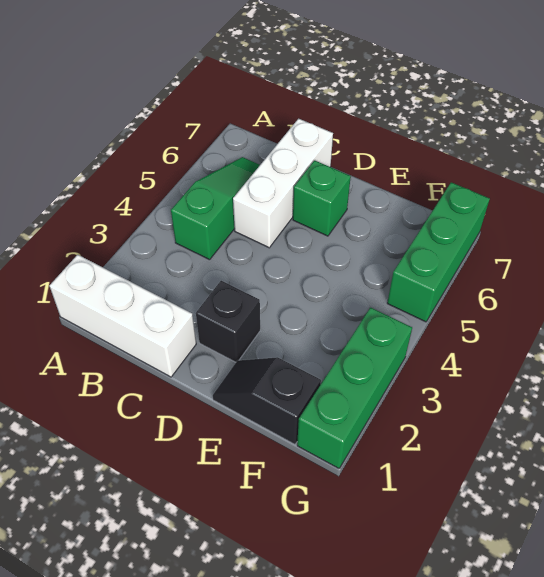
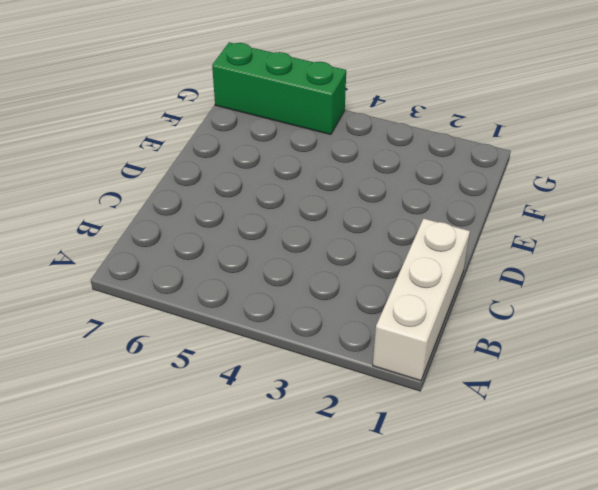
none -> green slope B4:B6 level 1 top 4
none -> white brick C5:C7 level 1

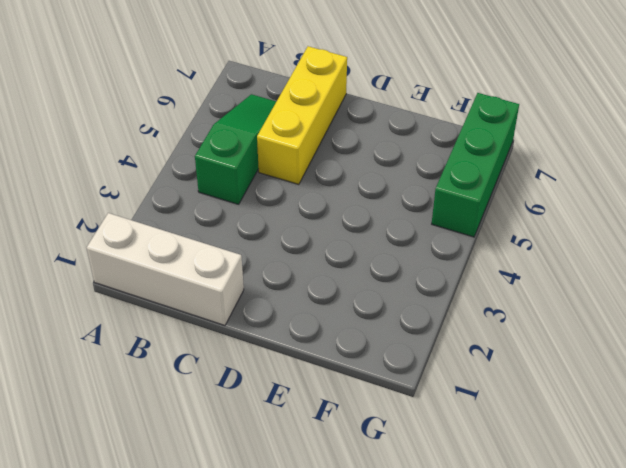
yellow brick C5:C7 level 1 -> white brick C5:C7 level 1
none -> black brick D2 level 1
none -> green brick D6 level 1

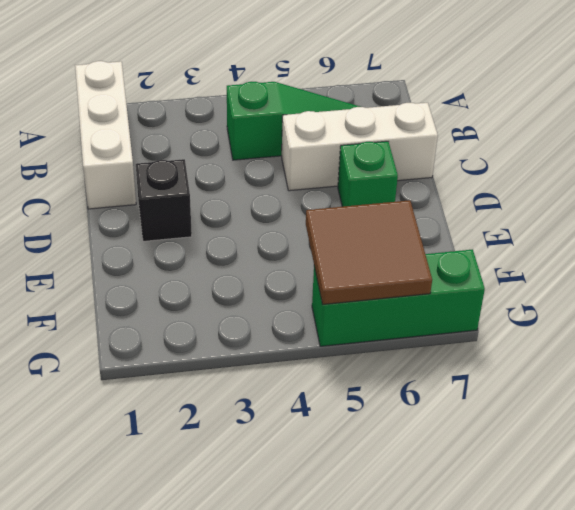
brown tile F5:G6 level 2 -> none
none -> black slope E1:F1 level 1 top F
none -> green brick G1:G3 level 1

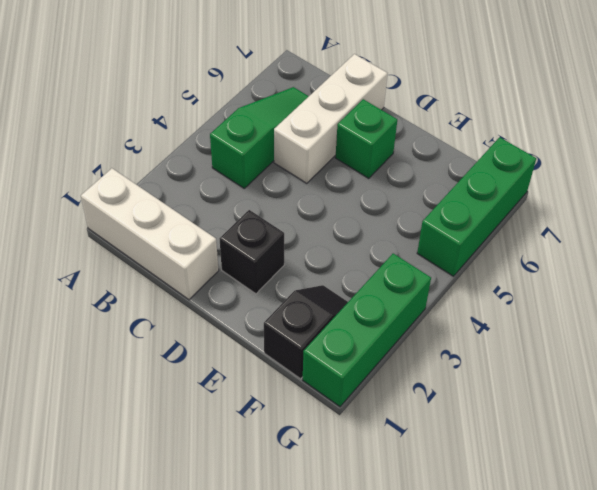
black slope F1:F2 level 1 top 1 -> black slope E1:F1 level 1 top F

